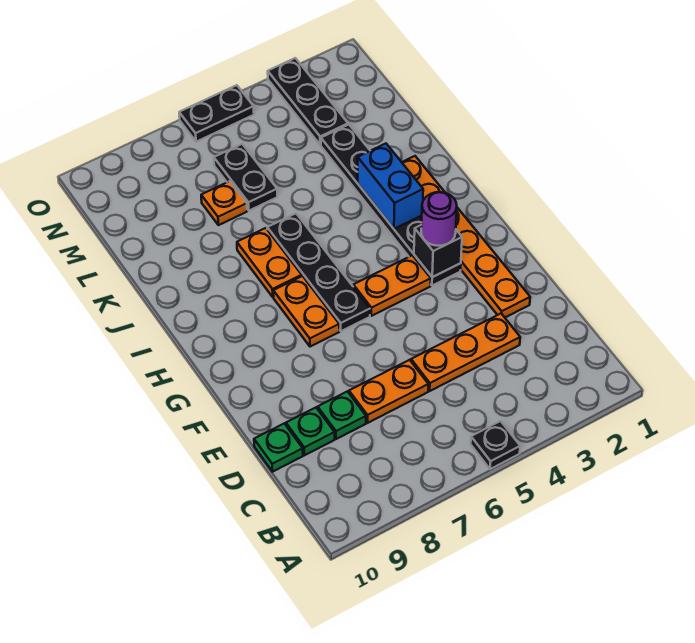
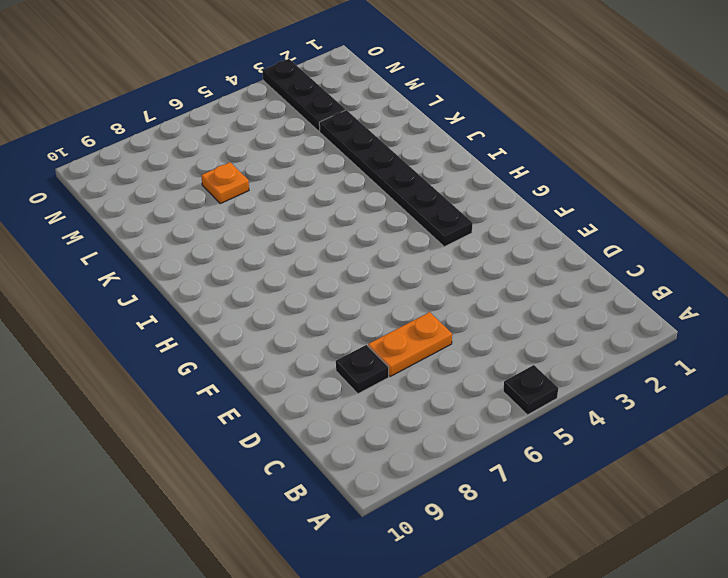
black plate D8 level 1 -> green plate D8 level 1
none -> orange plate D3:D5 level 1
none -> green plate D9 level 1
none -> green plate D10 level 1

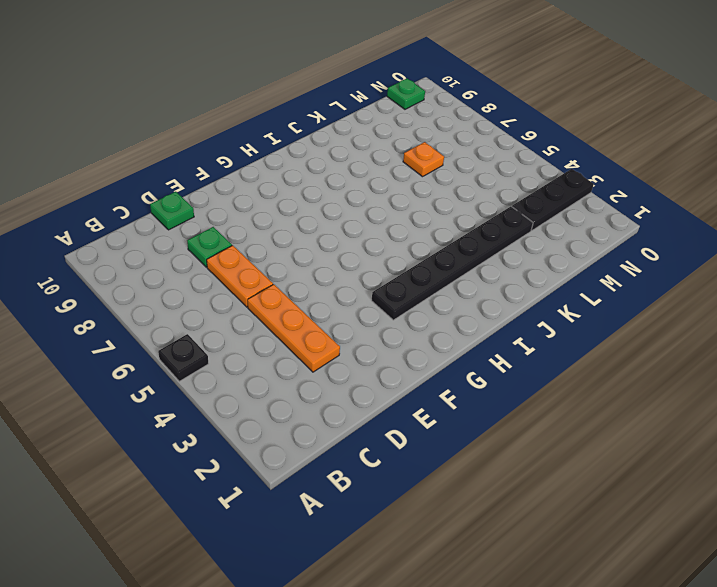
green plate N10 level 1 -> green plate D9 level 1
none -> orange plate E2:J2 level 1
none -> orange plate G4:G5 level 1
none -> black plate G6:J6 level 1

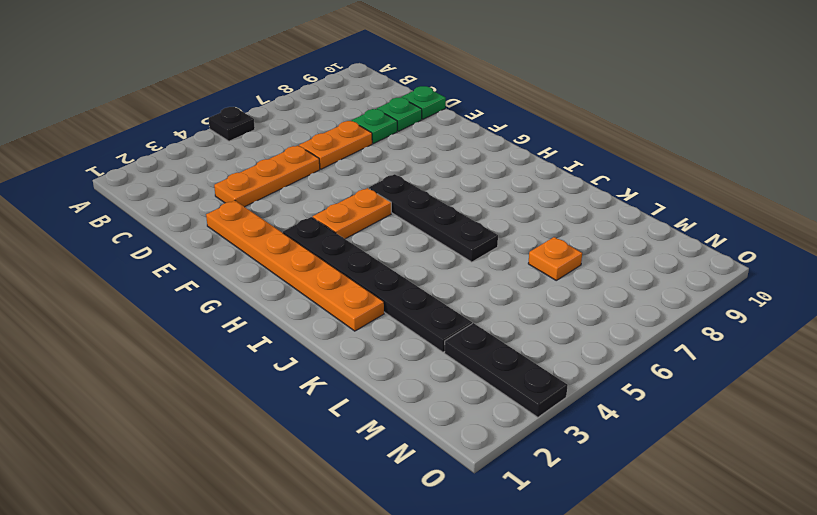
none -> orange plate G7:H7 level 1
none -> orange plate I7:J7 level 1
none -> black plate L6:M6 level 1

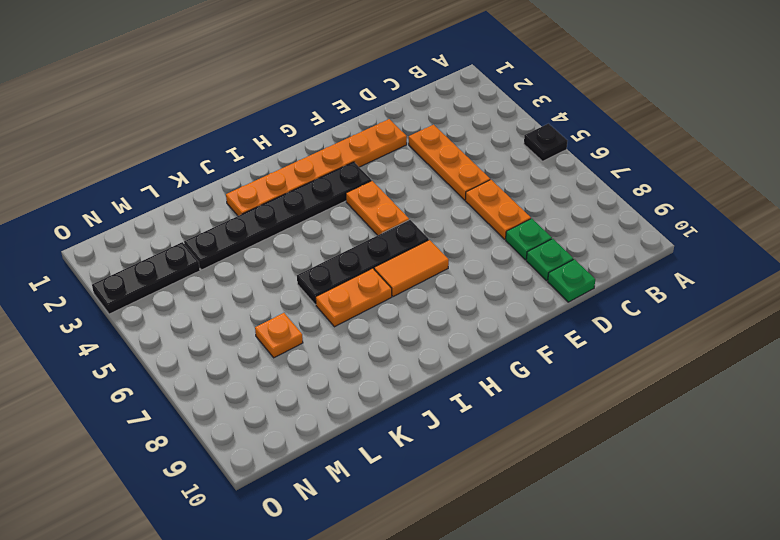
orange tile G7:H7 level 1 -> orange plate G7:H7 level 1
none -> black plate L6:M6 level 1
none -> black plate O5:O6 level 1
none -> black brick G3 level 2

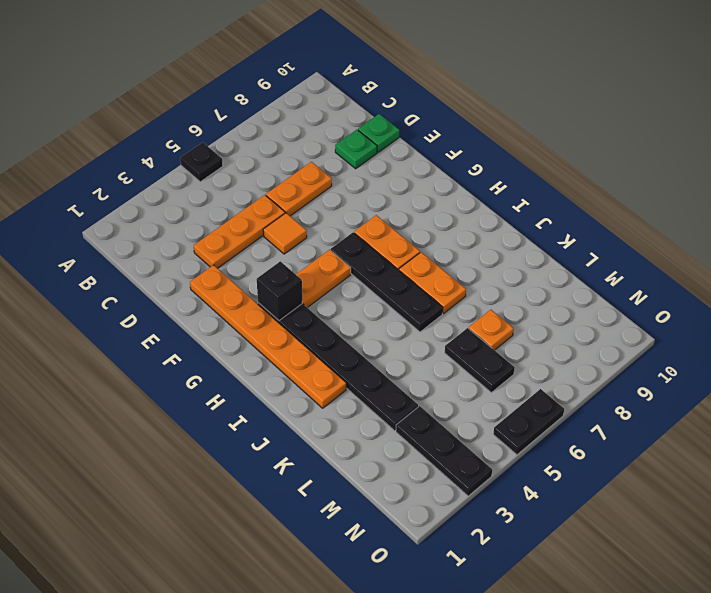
orange tile E5 level 1 -> none
none -> green plate D8 level 1
none -> blue brick I3:J3 level 2
none -> purple round brick G3 level 3

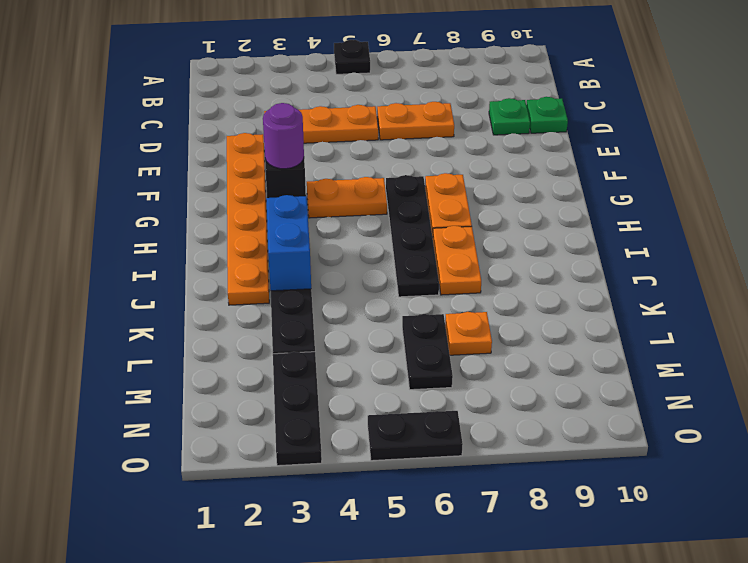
none -> green plate D8 level 1

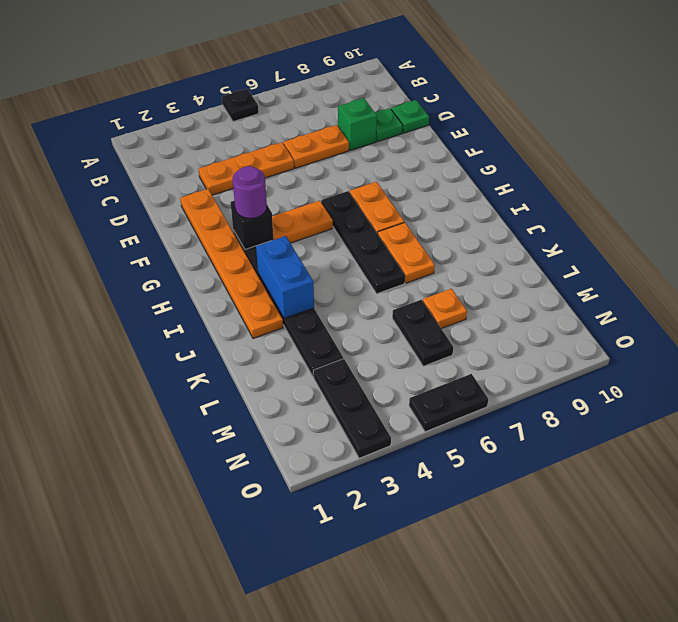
green brick D8 level 1 -> green plate D8 level 1

